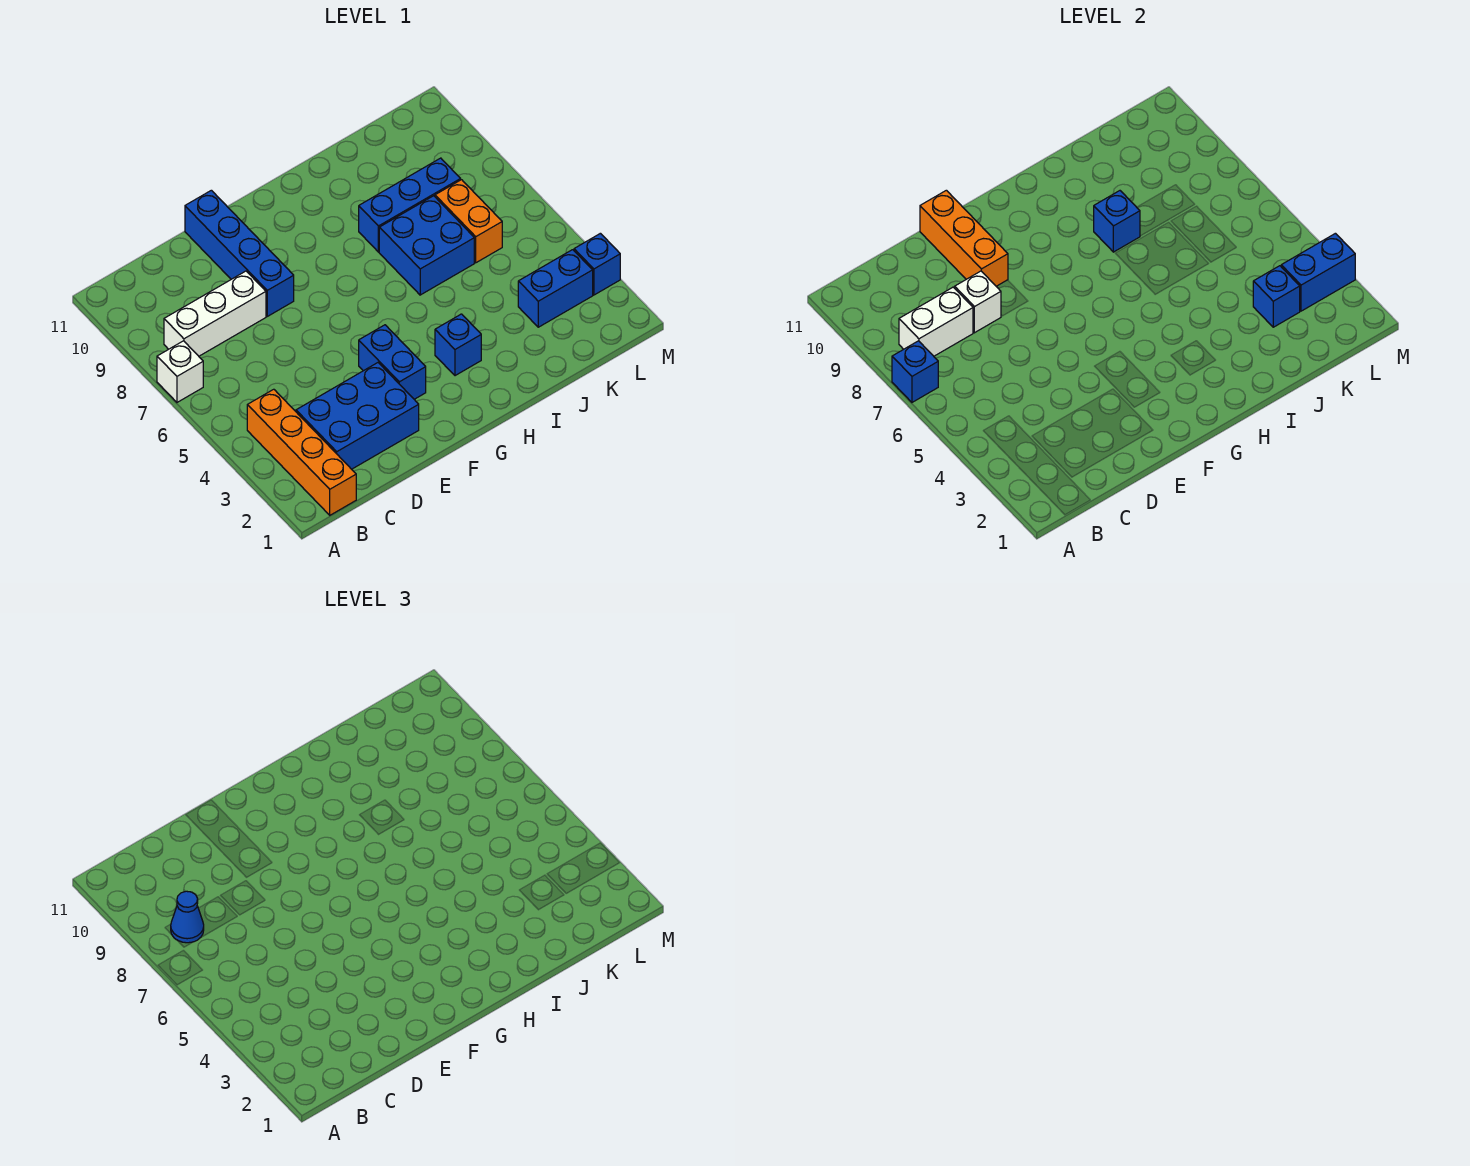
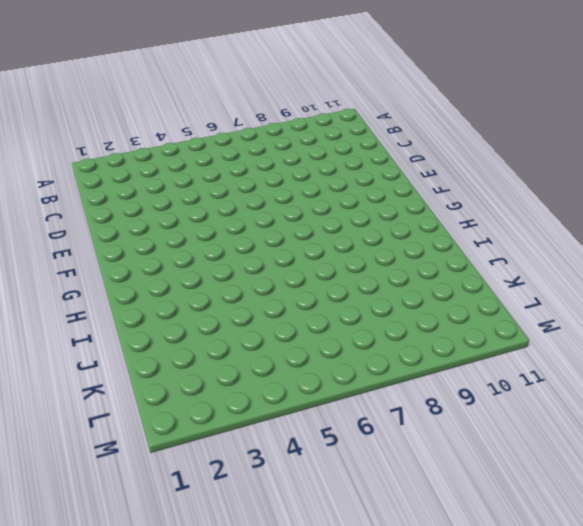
none -> white brick A7 level 1
none -> orange brick B1:B4 level 1
none -> white brick B8:D8 level 1

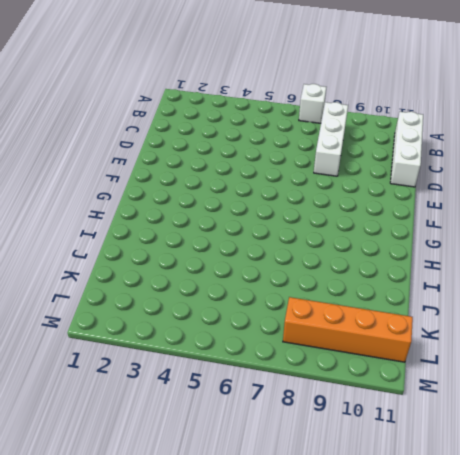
white brick B11:D11 level 1 -> none
orange brick L8:L11 level 1 -> orange brick B1:B4 level 1
none -> blue brick C2:E3 level 1
none -> blue brick E8:E11 level 1
none -> blue brick F3:F4 level 1

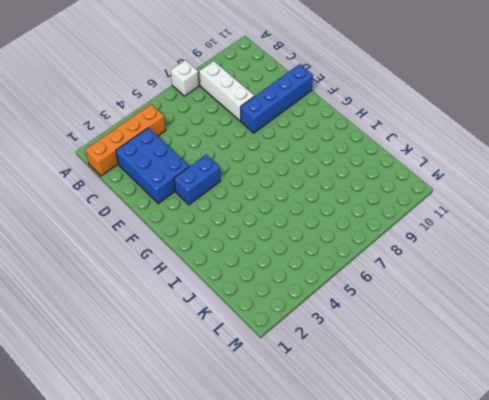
none -> blue brick H3 level 1
none -> blue brick I6:J7 level 1
none -> blue brick I8:K8 level 1

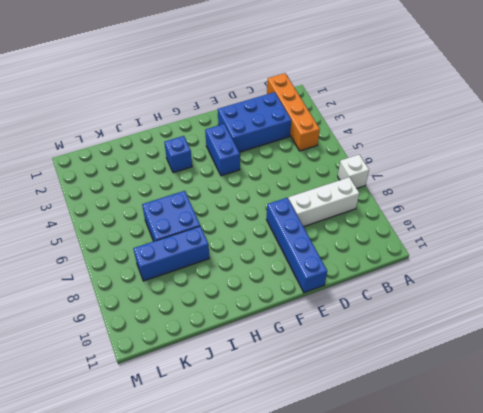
none -> blue brick K3:L3 level 1
none -> orange brick K6:K7 level 1
none -> blue brick M3 level 1

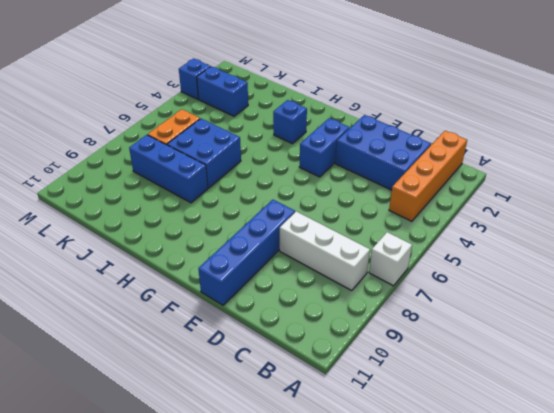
none -> blue brick A7 level 2
none -> white brick B8:C8 level 2
none -> white brick D8 level 2

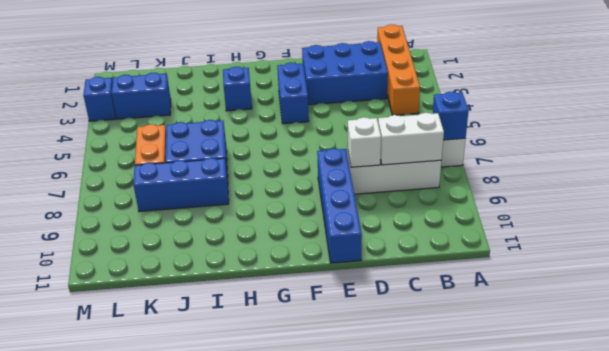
none -> orange brick E9:E11 level 2
none -> blue brick I8 level 2
none -> blue brick K3 level 2

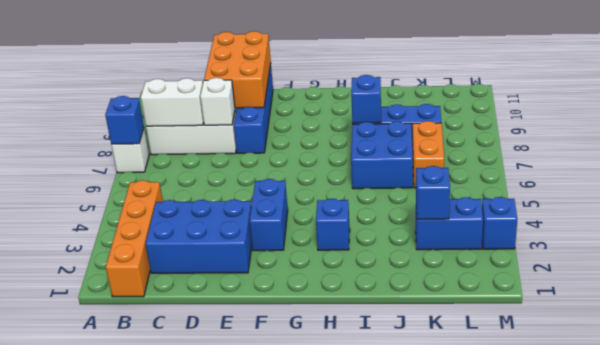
orange brick D9:E11 level 2 -> orange brick E9:E11 level 2
none -> blue brick L3:M3 level 2
none -> blue cone B8 level 3

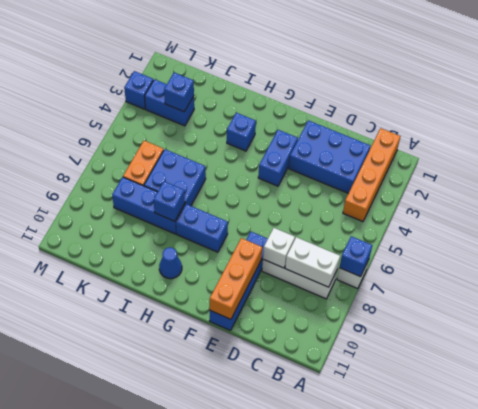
blue brick G8:H8 level 1 -> blue brick L3:M3 level 2
blue cone H10 level 1 -> blue cone B8 level 3

